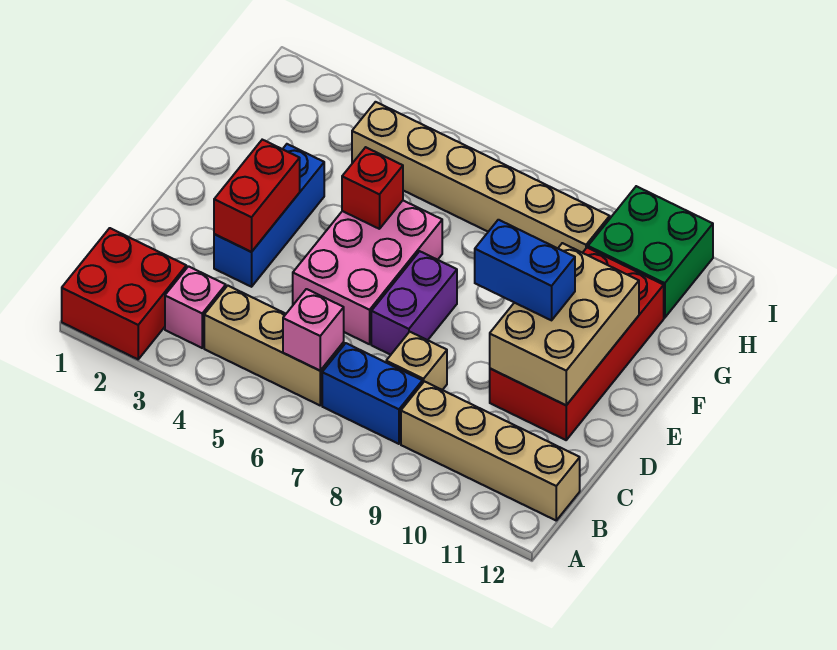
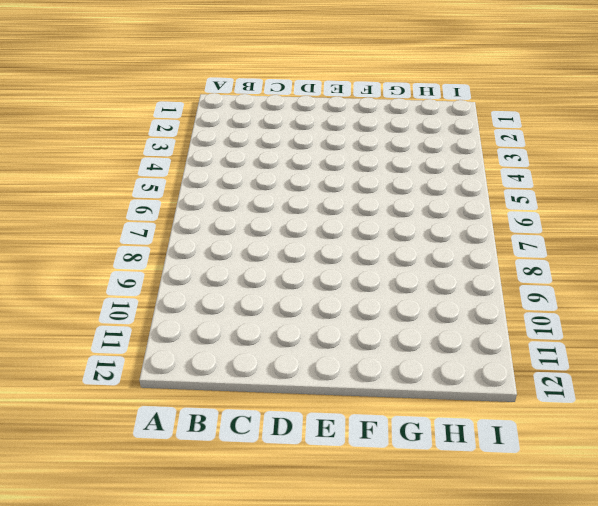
none -> red brick A1:B2 level 1
none -> pink brick B3 level 1
none -> tan brick B4:B6 level 1

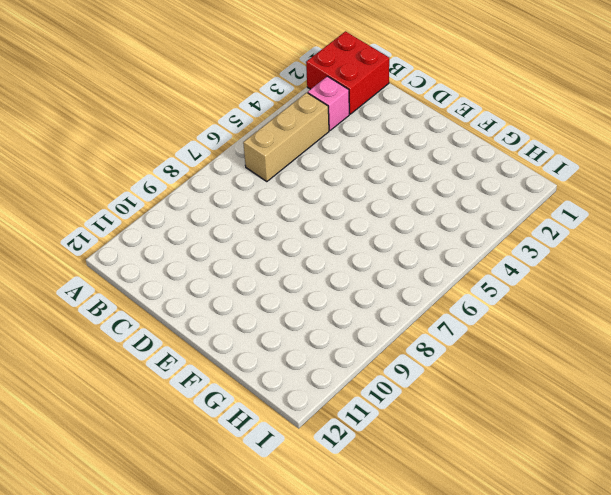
none -> blue brick B7:B8 level 1
none -> tan brick B9:B12 level 1
none -> tan brick C8 level 1

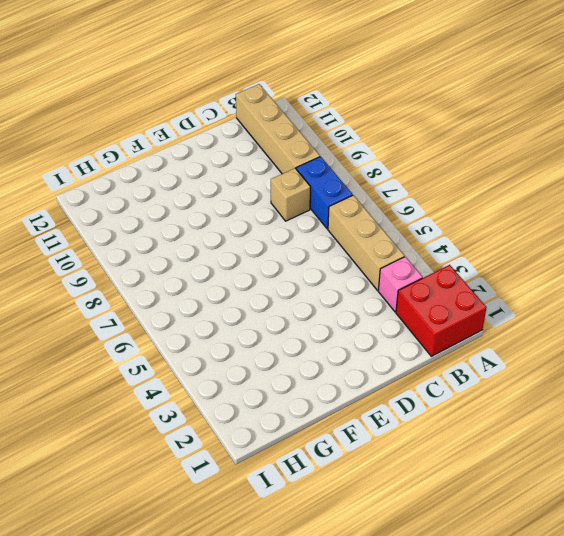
none -> blue brick D3:F3 level 1
none -> pink brick D5:F6 level 1
none -> purple brick D7:E7 level 1

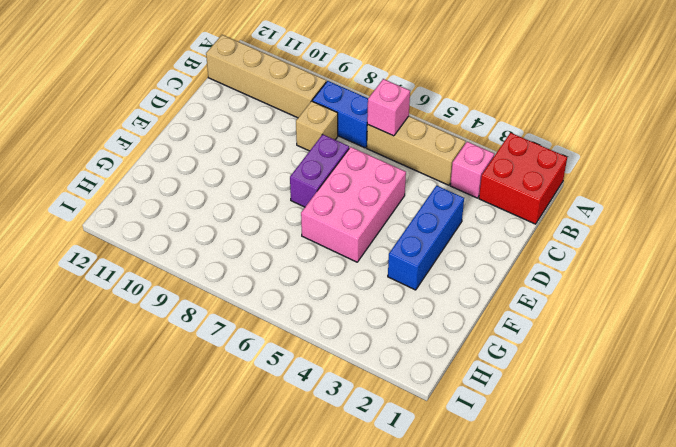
none -> red brick D10:G11 level 1
none -> tan brick H4:H9 level 1
none -> green brick H10:I11 level 1

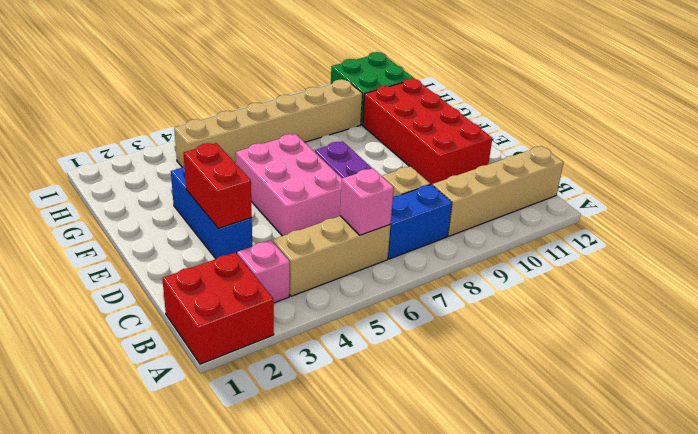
none -> tan brick D10:F11 level 2
none -> red brick F5 level 2
none -> blue brick E9:E10 level 3

